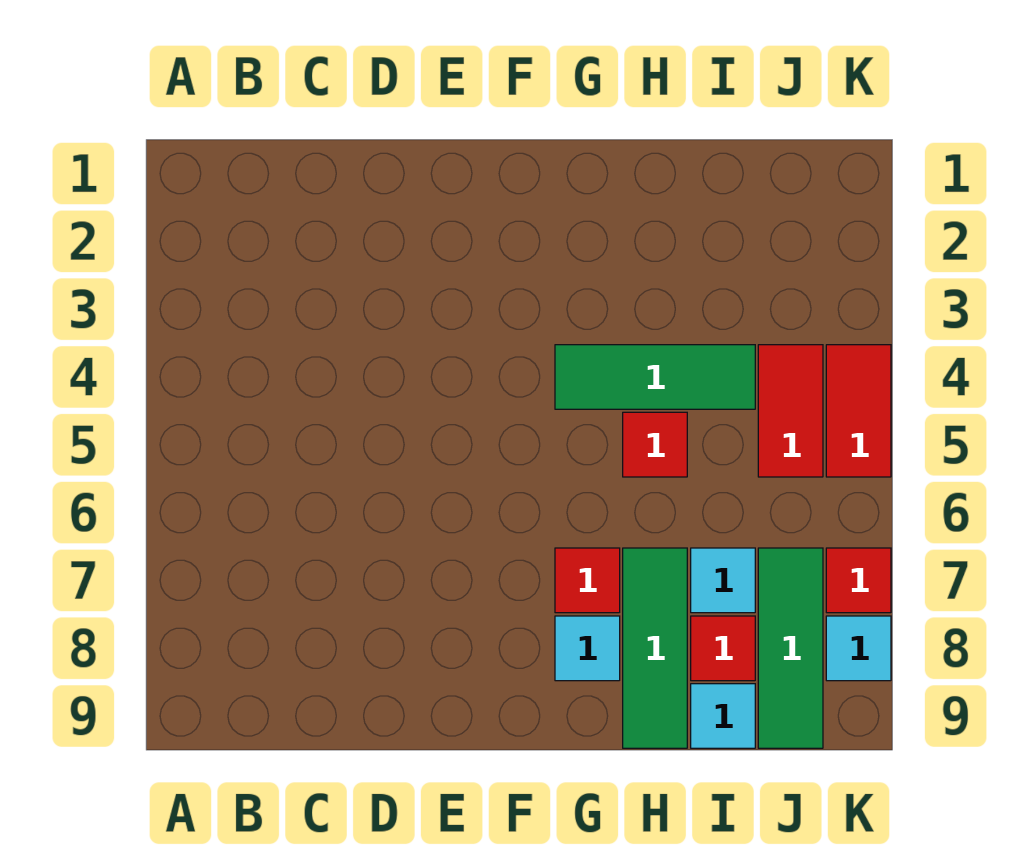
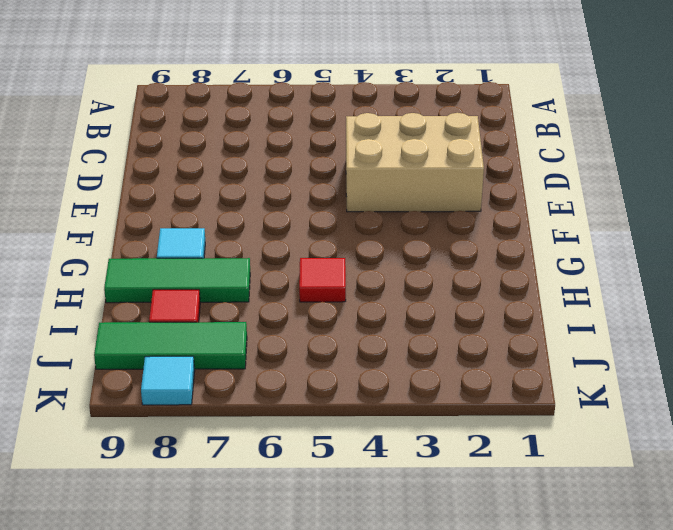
tan brick D2:E4 level 1 -> none
none -> green tile G4:I4 level 1
none -> red tile G7 level 1
none -> cyan tile I7 level 1

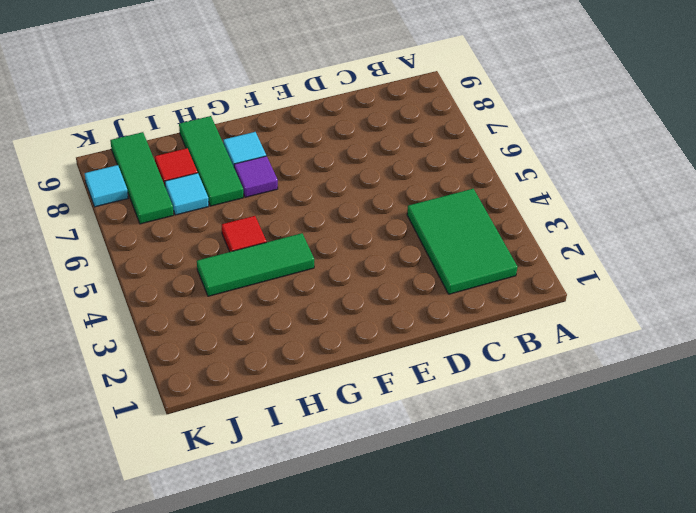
green tile B2:C4 level 1 -> none
purple tile G7 level 1 -> red tile G7 level 1
none -> cyan tile I9 level 1
none -> red tile J4:J5 level 1
none -> red tile K4:K5 level 1

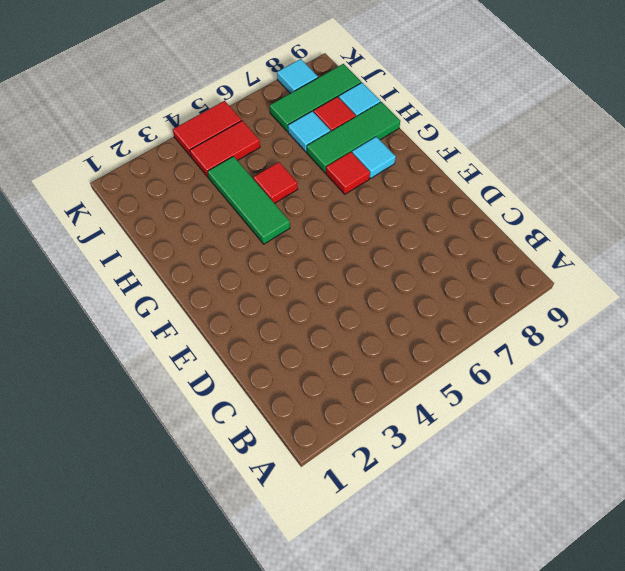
none -> red tile K7 level 1

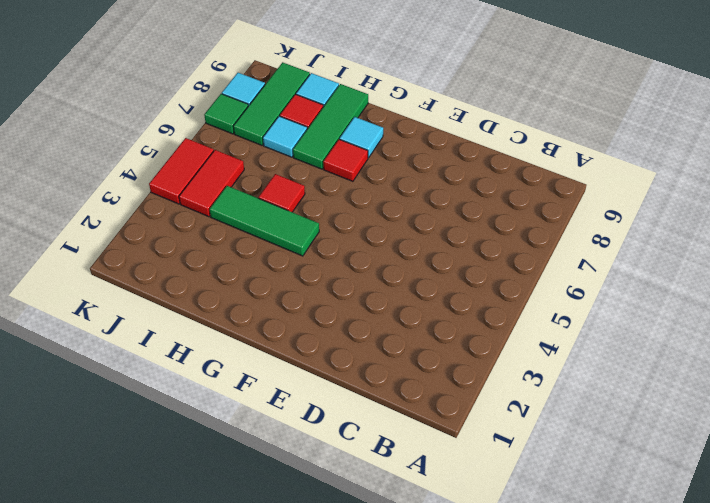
green tile K7 level 1 -> red tile K7 level 1

